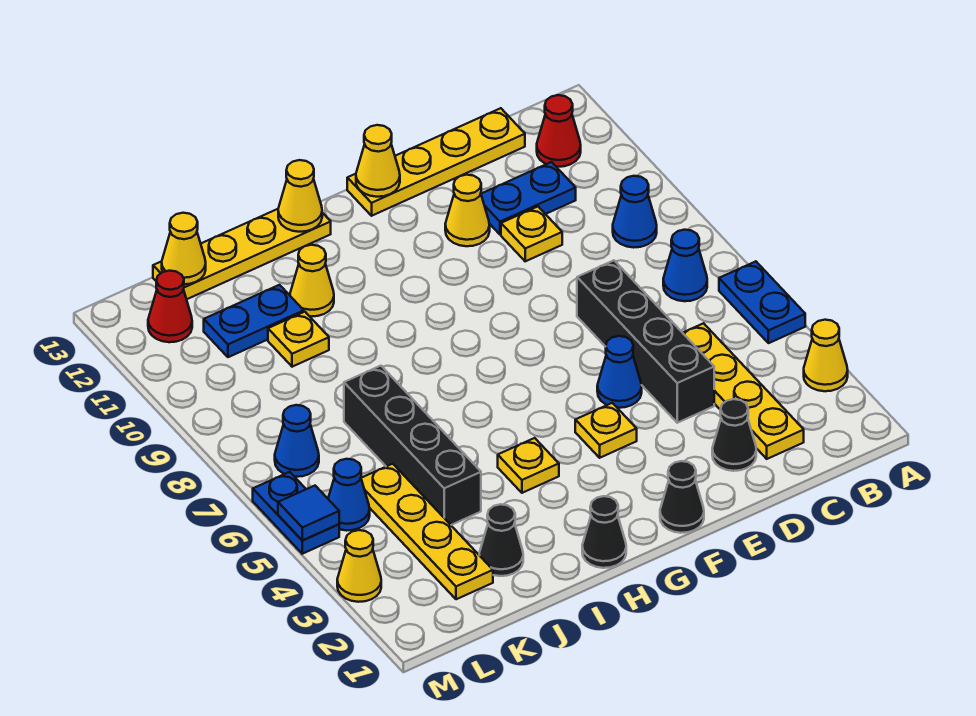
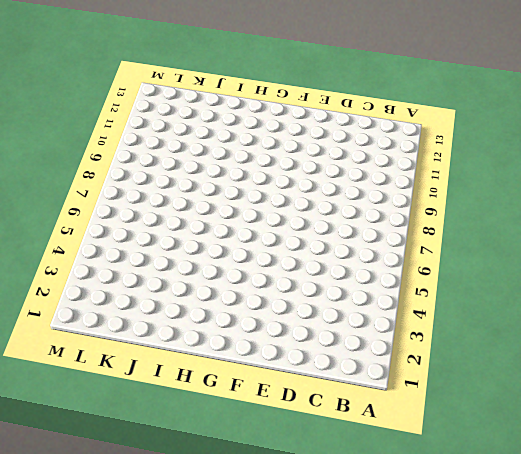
none -> yellow cone A3 level 1
none -> blue plate A5:A6 level 1
none -> blue cone B7 level 1
none -> blue cone B9 level 1

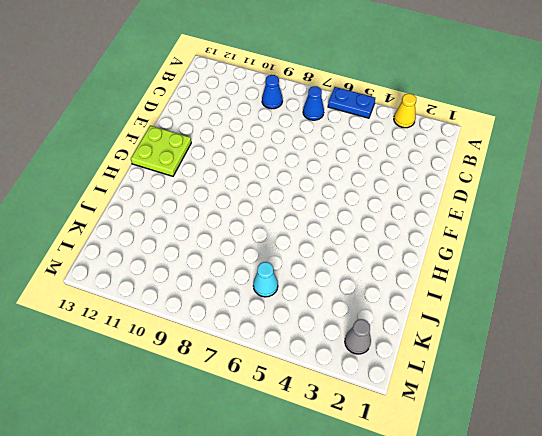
lime plate F12:G13 level 1 -> yellow plate C13:F13 level 1
cyan cone K6 level 1 -> none
grey cone L2 level 1 -> none
none -> red cone B12 level 1
none -> yellow plate C2:C5 level 1
none -> blue plate C11:D11 level 1
none -> black cone D2 level 1

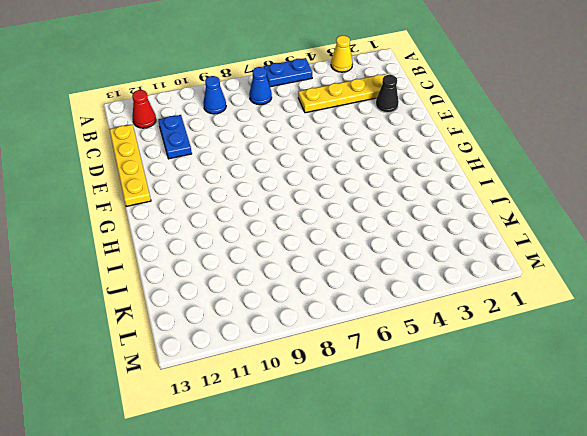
none -> black brick D4:D7 level 1
none -> yellow plate D10 level 1
none -> blue cone E5 level 1
none -> yellow cone E11 level 1

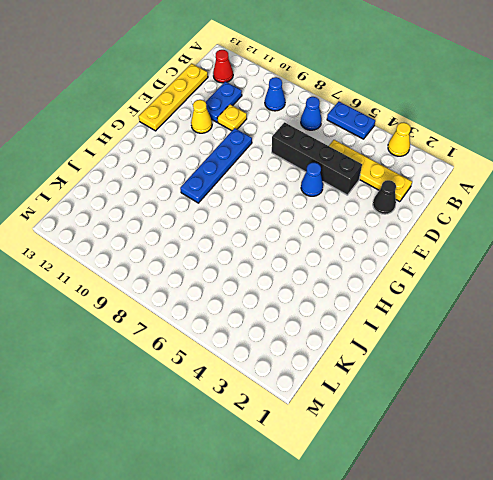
blue plate E9:H9 level 1 -> none
none -> black cone F1 level 1
none -> yellow plate F4 level 1
none -> black cone H1 level 1
none -> yellow plate H4 level 1

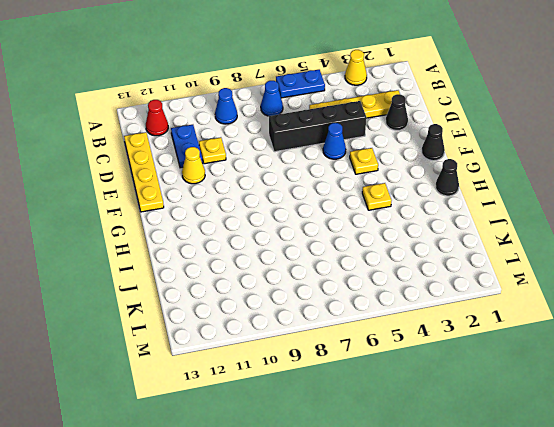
none -> yellow plate H13:K13 level 1
none -> yellow cone I11 level 1
none -> black cone J2 level 1
none -> black brick J4:J7 level 1

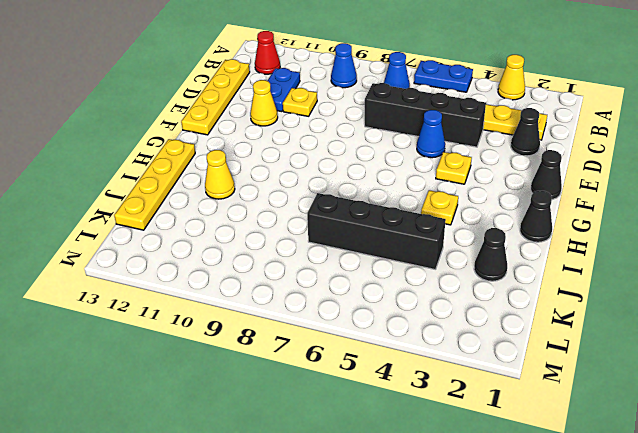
none -> yellow plate J10 level 1
none -> blue plate J11:K11 level 1
none -> yellow plate K2:K5 level 1
none -> blue cone L5 level 1

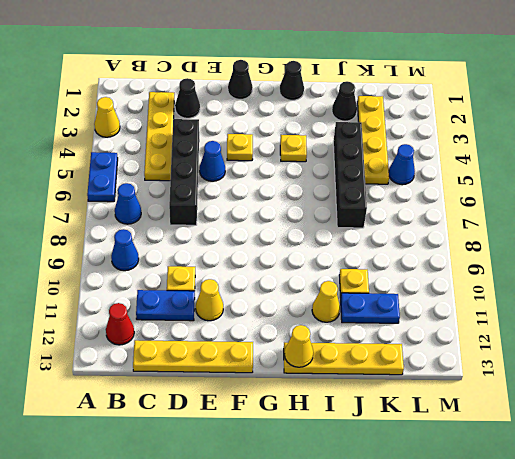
none -> blue cone L7 level 1
none -> red cone L12 level 1
none -> yellow cone M3 level 1
none -> blue plate M5:M6 level 1

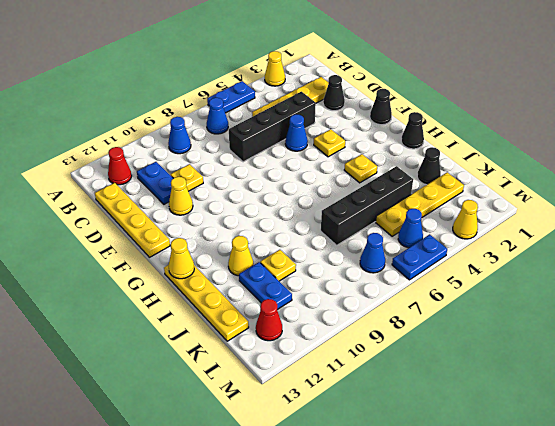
none -> yellow cone F13 level 2
none -> yellow cone K13 level 2
none -> blue tile M5 level 2

